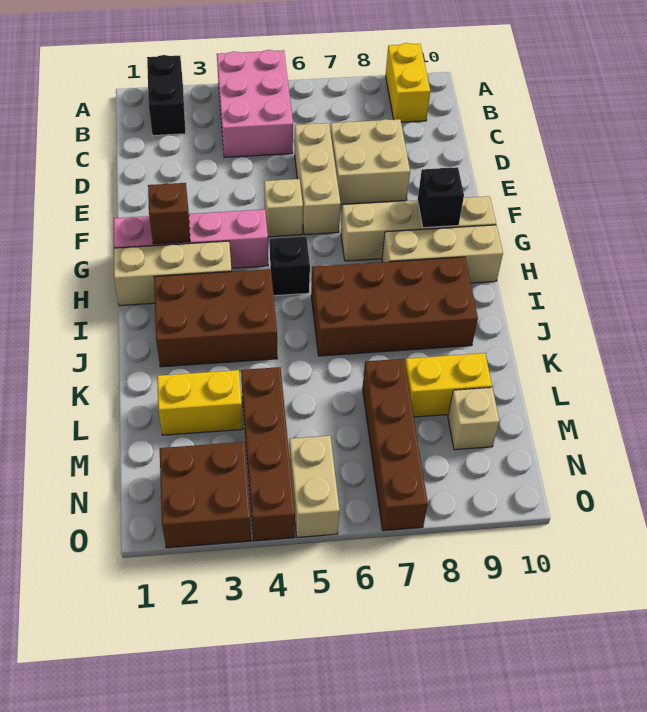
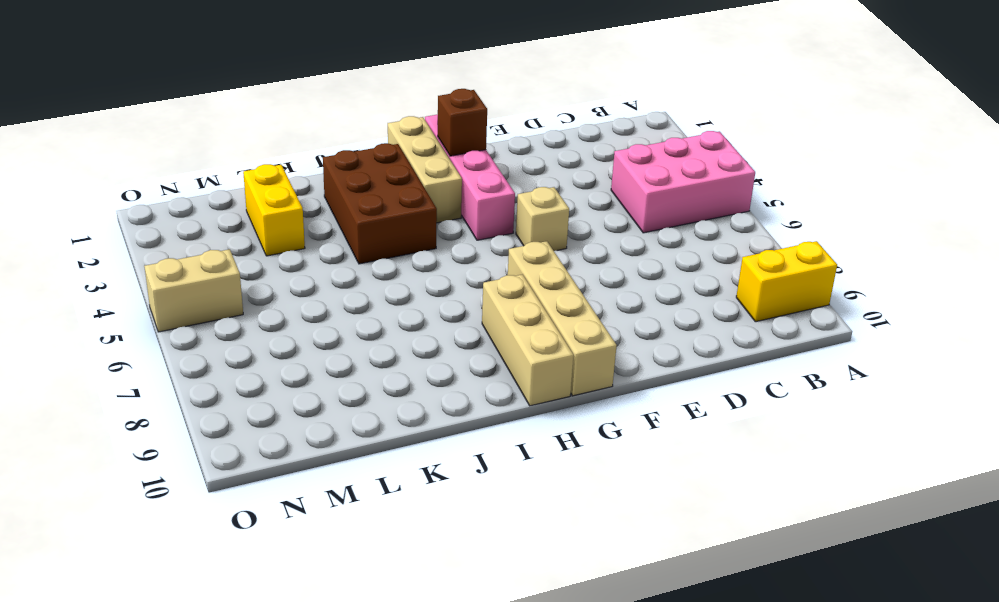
none -> black brick A2:B2 level 1
none -> tan brick D6:F6 level 1
none -> tan brick D7:E8 level 1

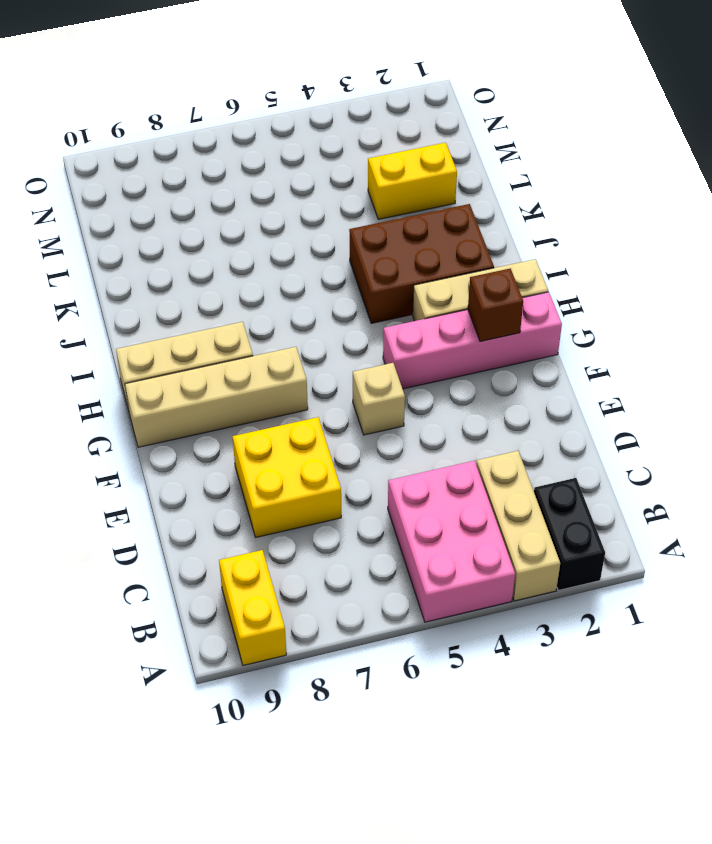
tan brick A3:C3 level 1 -> tan brick D6:F6 level 1
yellow brick D7:E8 level 1 -> tan brick D7:E8 level 1
none -> black brick H5 level 1
none -> brown brick I6:J9 level 1
none -> brown brick L4:O4 level 1

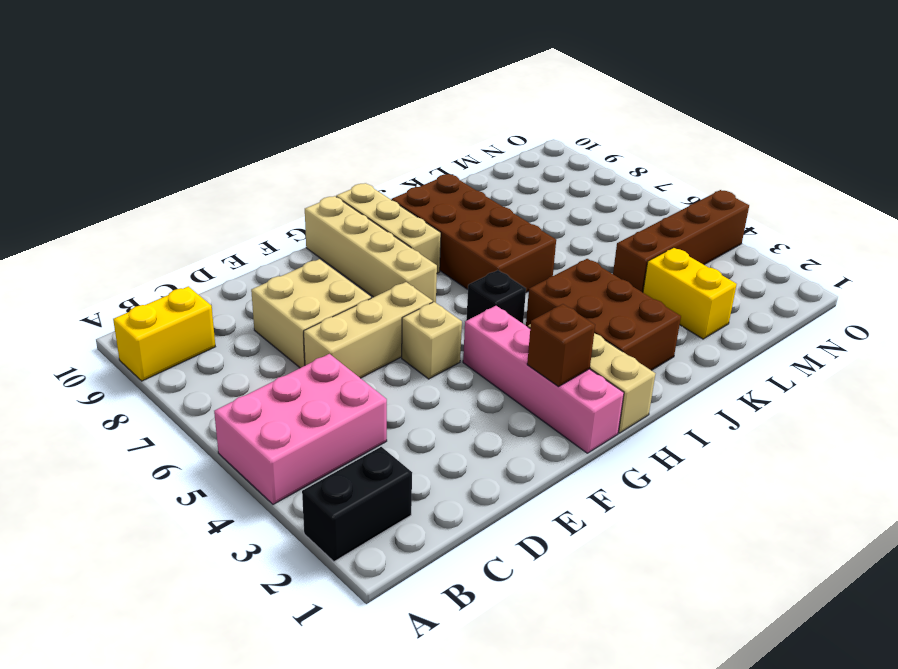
none -> brown brick L7:O7 level 1
none -> yellow brick L8:L9 level 1
none -> tan brick M9 level 1

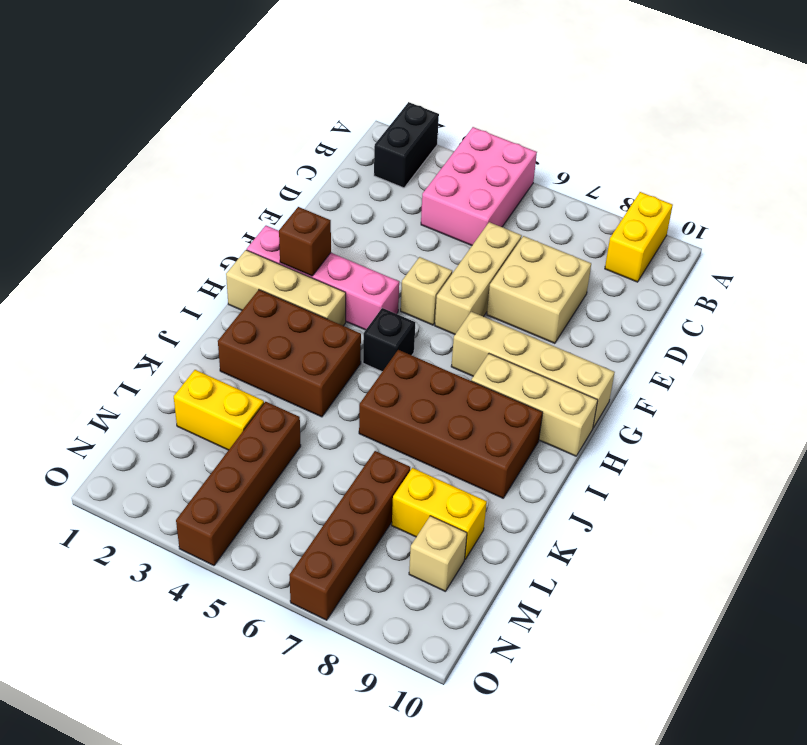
none -> brown brick N2:O3 level 1
none -> tan brick N5:O5 level 1
none -> black brick G9 level 2

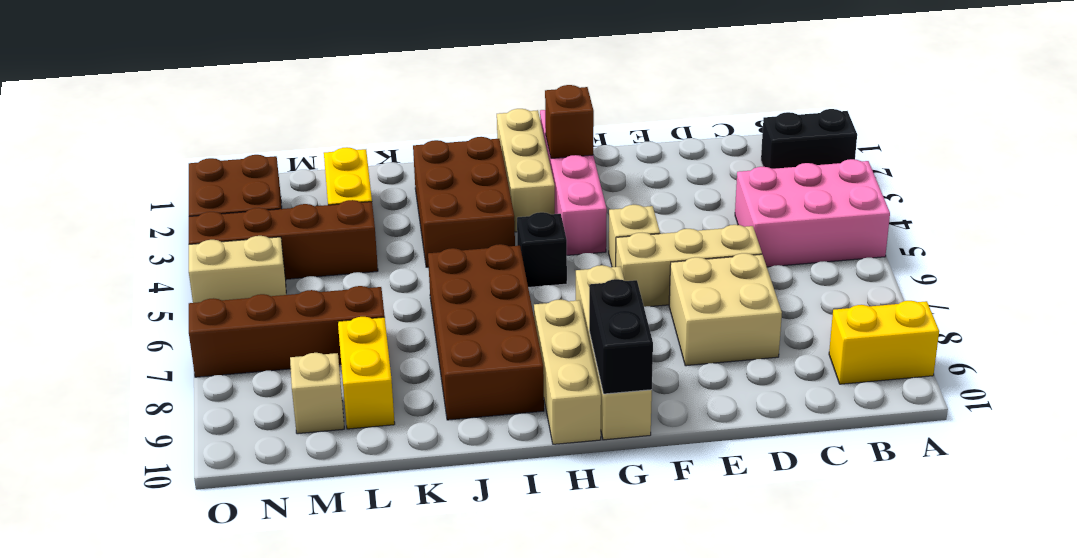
black brick G9:G10 level 2 -> black brick G9 level 2

